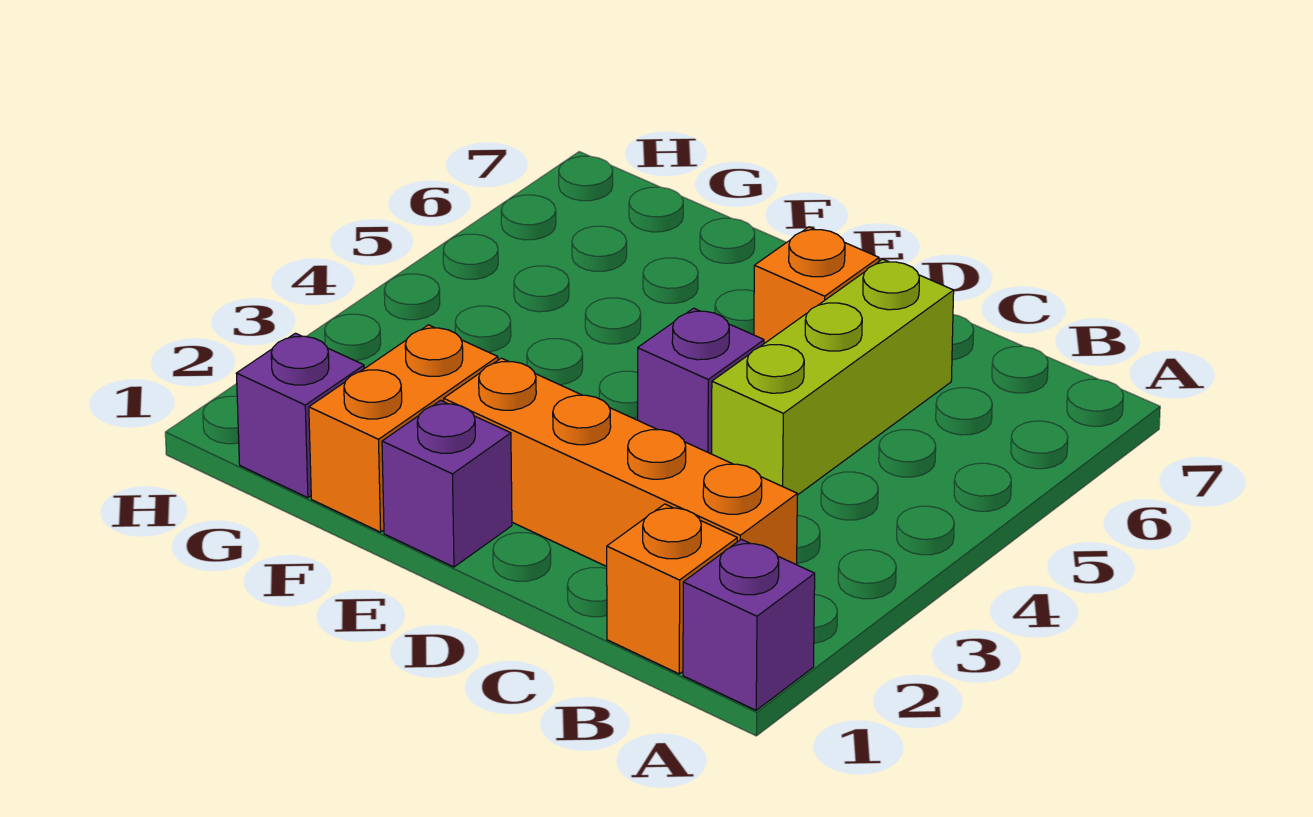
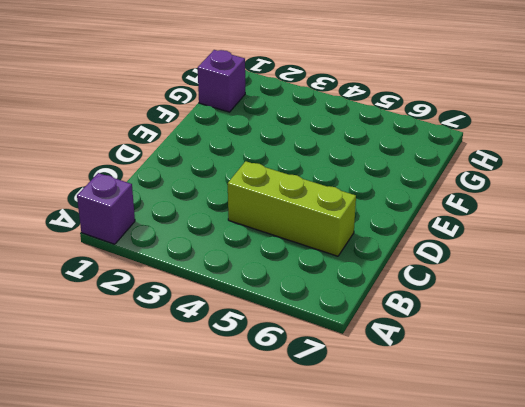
none -> orange brick B1 level 1
none -> orange brick B2:E2 level 1

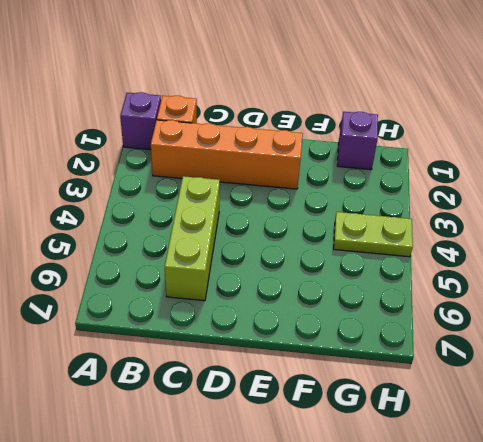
lime plate G4:H4 level 1 -> none
none -> purple brick D4 level 1
none -> orange brick D6 level 1

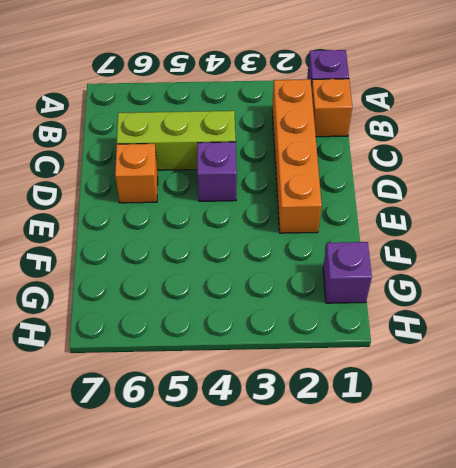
none -> purple brick E1 level 1
none -> orange brick F1:F2 level 1

